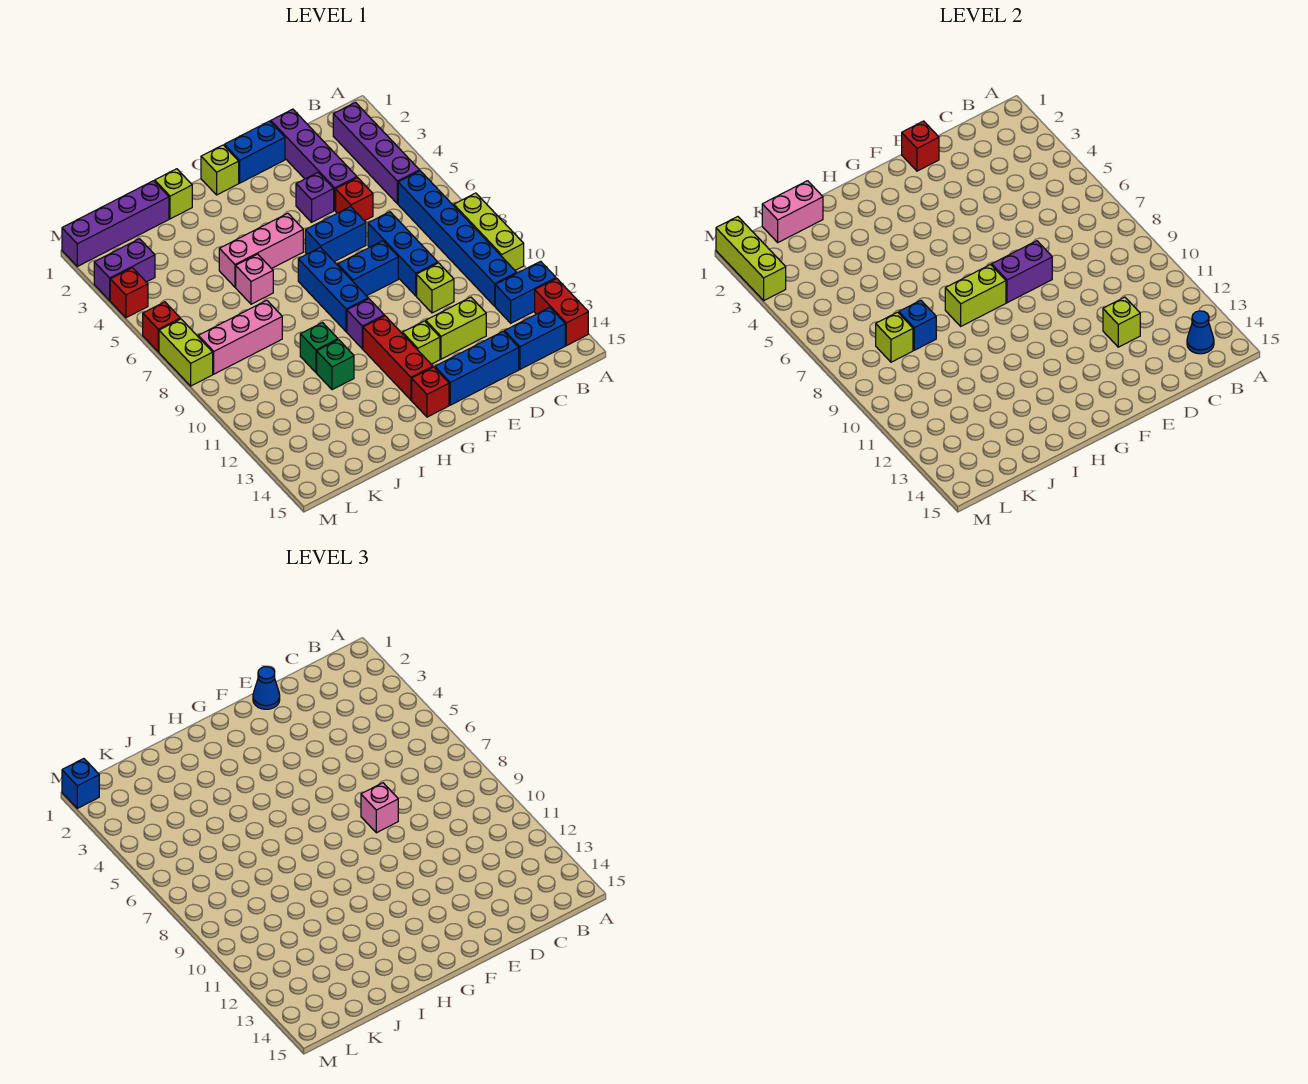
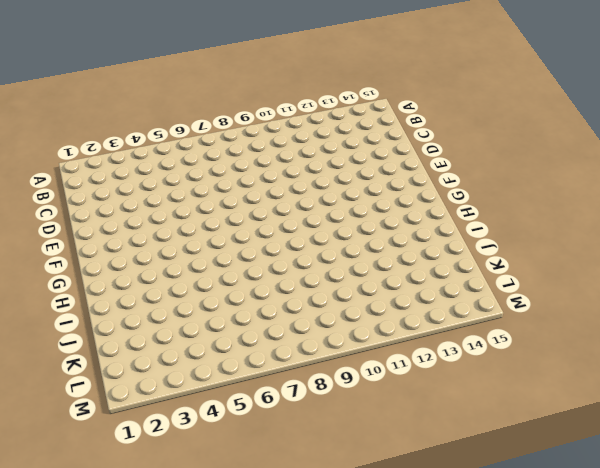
none -> lime brick A8:A10 level 1
none -> blue brick A12:B12 level 1
none -> red brick A13:A14 level 1
none -> purple brick B2:B5 level 1

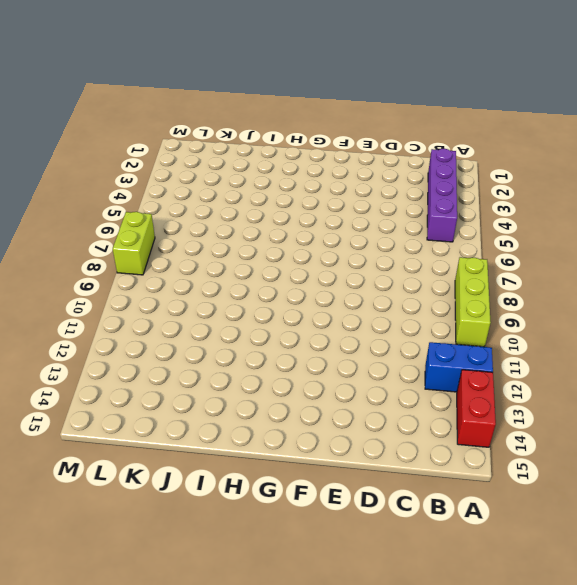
none -> blue brick B6:B11 level 1
none -> blue brick B14:C14 level 1
none -> purple brick D1:D4 level 1
none -> red brick D5 level 1

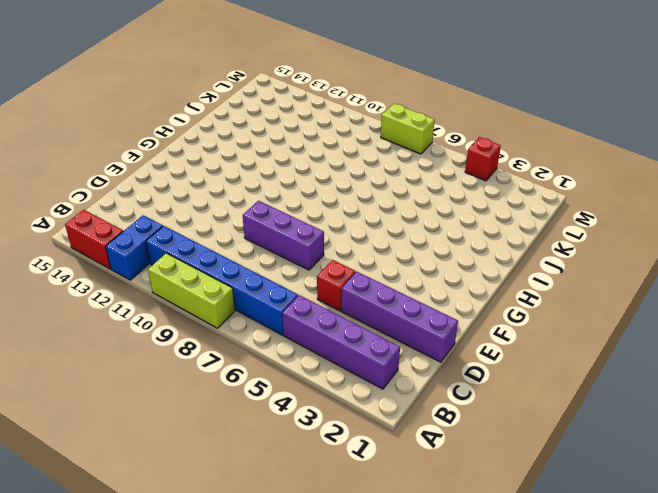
purple brick E7:E9 level 1 -> blue brick E8:F8 level 1
none -> blue brick B14:C14 level 1
none -> blue brick D7:D9 level 1
none -> lime brick D10 level 1
none -> lime brick D12:E12 level 1

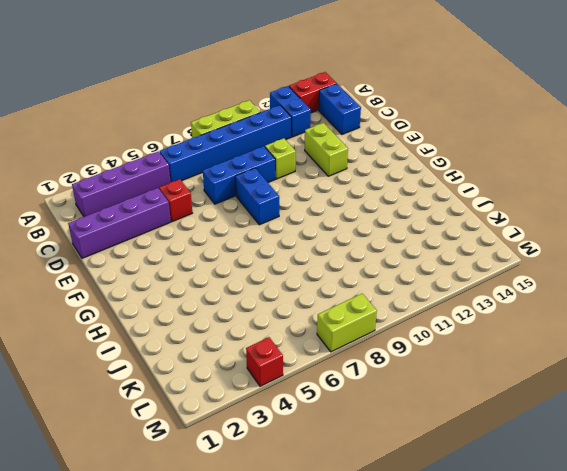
none -> blue brick D14:F14 level 1
none -> blue brick E1:F1 level 1
none -> purple brick E4 level 1
none -> blue brick E6:F6 level 1

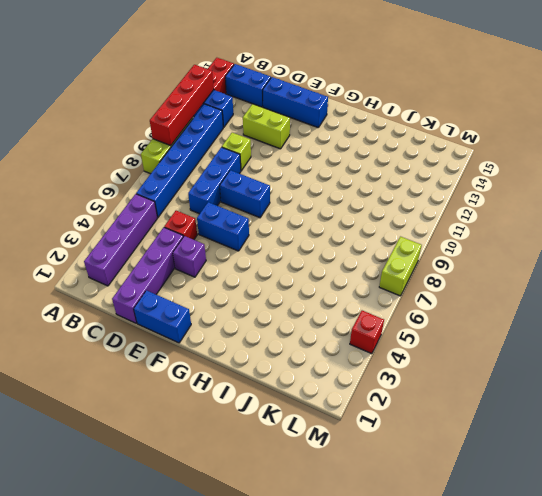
red brick A9:A12 level 2 -> none
none -> lime brick F12 level 1
none -> lime brick G1 level 1
none -> pink brick G5:I5 level 1
none -> blue brick G7:G9 level 1

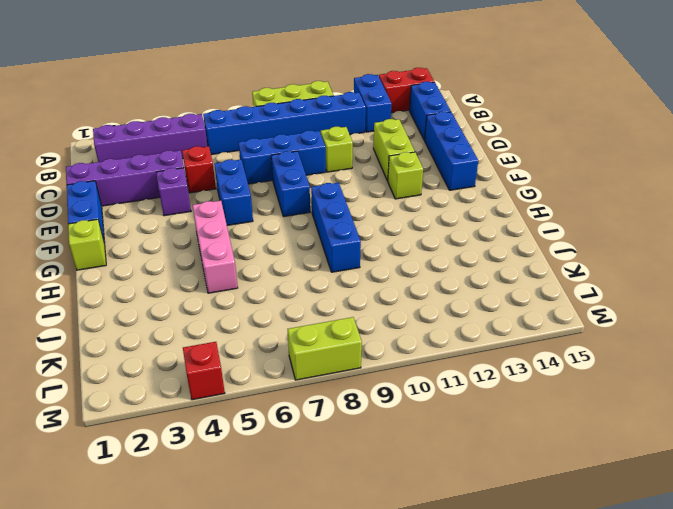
blue brick G9:I9 level 1 -> blue brick G7:G9 level 1
none -> purple brick G10 level 1
none -> red brick G11:G13 level 1
none -> red brick G14 level 1
none -> lime brick I1 level 1

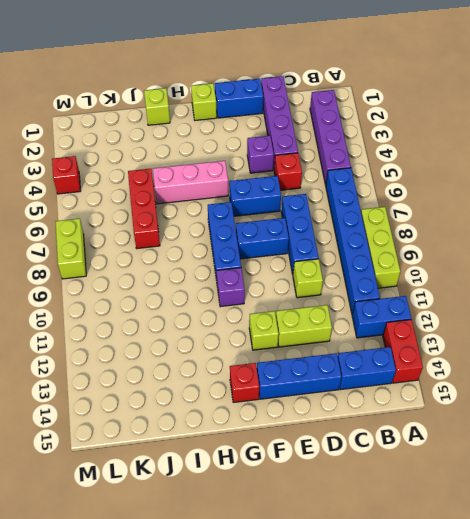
red brick J5:J7 level 1 -> red brick G11:G13 level 1
none -> pink brick I6 level 1
none -> green brick I10 level 1
none -> green brick I11 level 1
none -> purple brick J1:M1 level 1

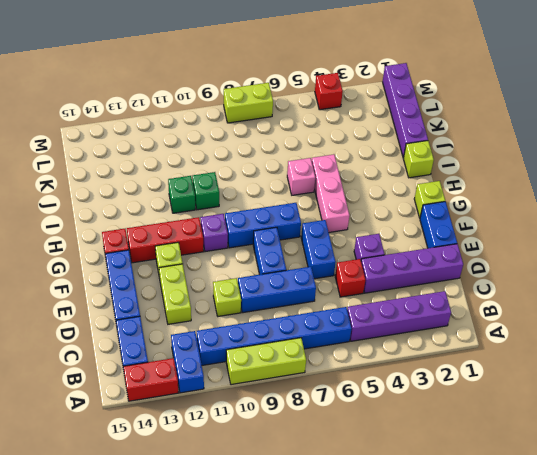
none -> pink brick J8:L8 level 1
none -> purple brick L3:M3 level 1
none -> red brick M6 level 1
none -> blue cone B14 level 2

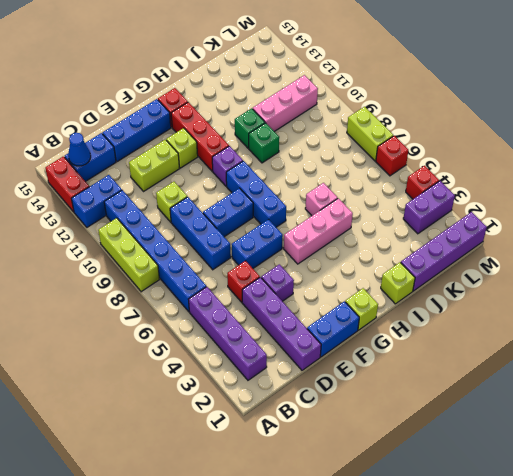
pink brick J11:L11 level 1 -> pink brick J8:L8 level 1
none -> lime brick D12 level 2
none -> red brick E1 level 2
none -> purple brick E8:F8 level 2
none -> lime brick G8:H8 level 2

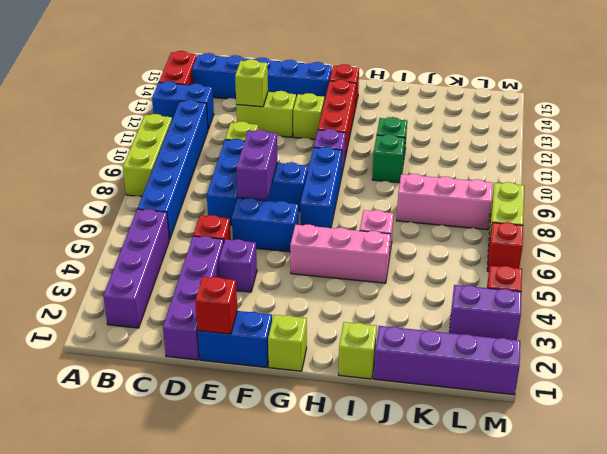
purple brick E7:E8 level 2 -> purple brick E8:F8 level 2
none -> blue cone B14 level 2
none -> lime brick G8:H8 level 2
none -> pink brick J1:K1 level 2
none -> blue brick J8 level 2

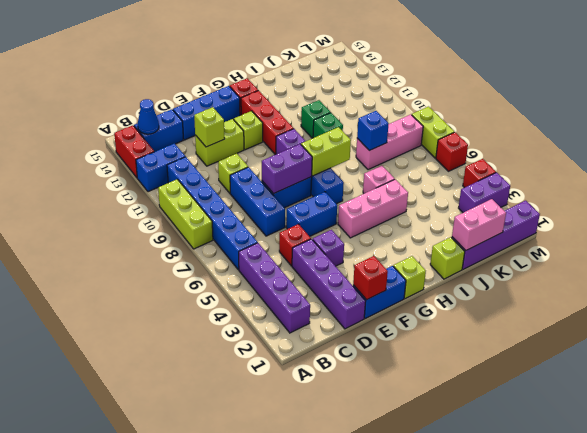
none -> lime brick K8 level 2
none -> lime brick M1:M3 level 2
none -> blue cone E1 level 3
none -> pink brick E8 level 3

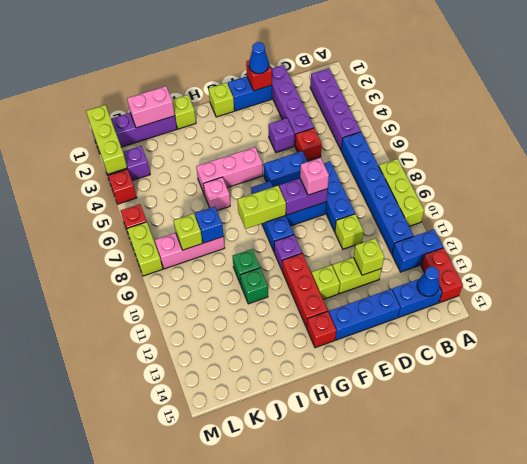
none -> blue brick M1 level 3

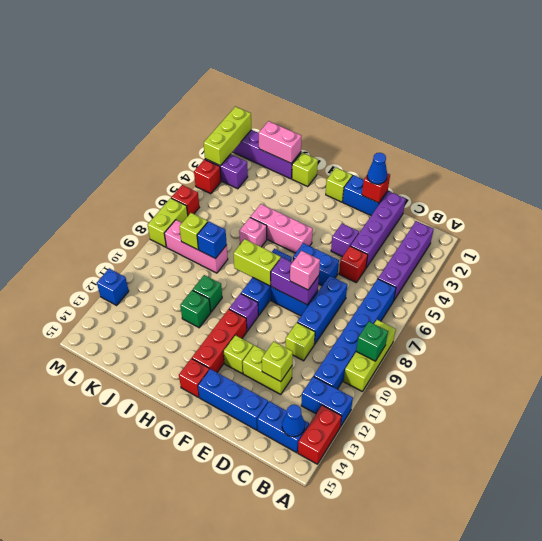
green brick A9 level 2 -> none
blue brick M12 level 1 -> blue brick M1 level 3

